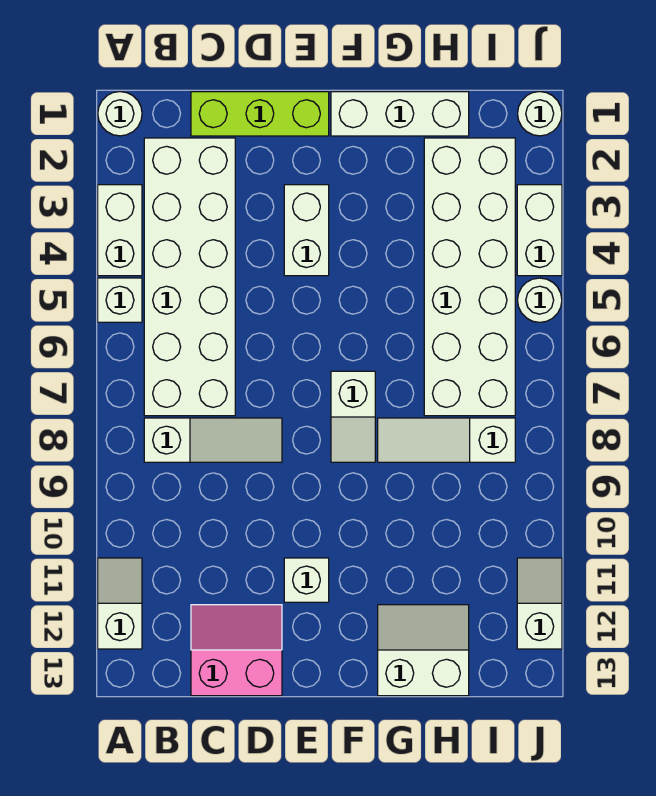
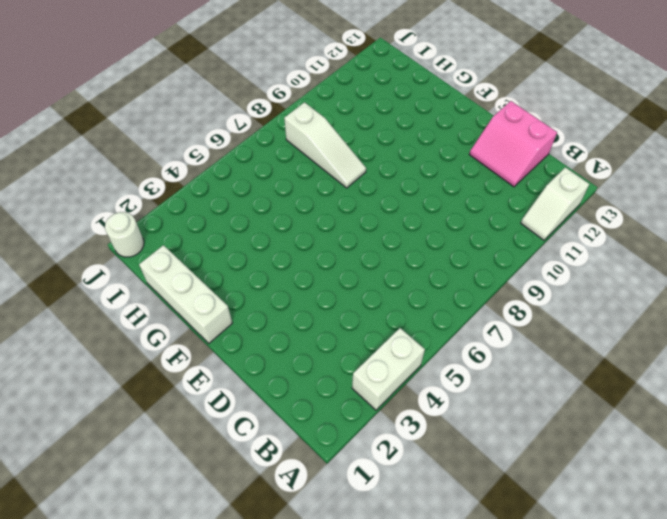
none -> white round brick A1 level 1
none -> white brick A5 level 1
none -> white brick B2:C7 level 1

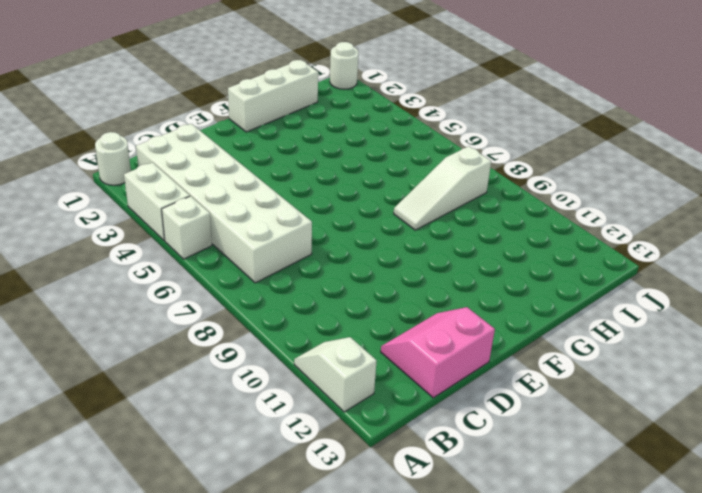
none -> white slope B8:D8 level 1 top B
none -> lime brick C1:E1 level 1
none -> white brick E3:E4 level 1

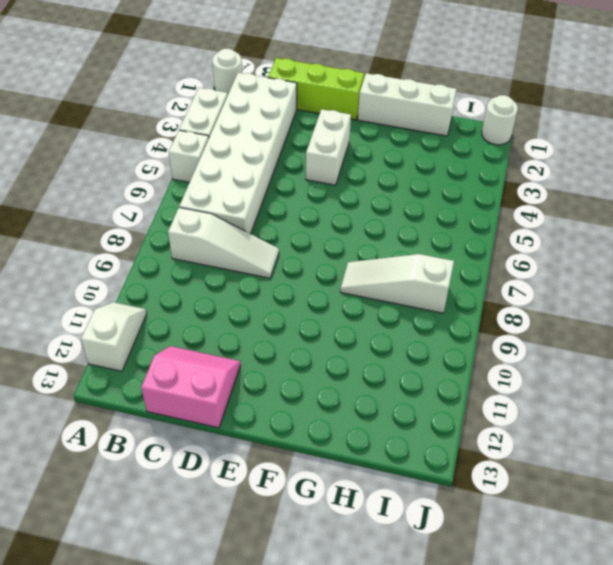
none -> white brick E11 level 1
none -> white slope F7:F8 level 1 top 7
none -> white slope G12:H13 level 1 top 13

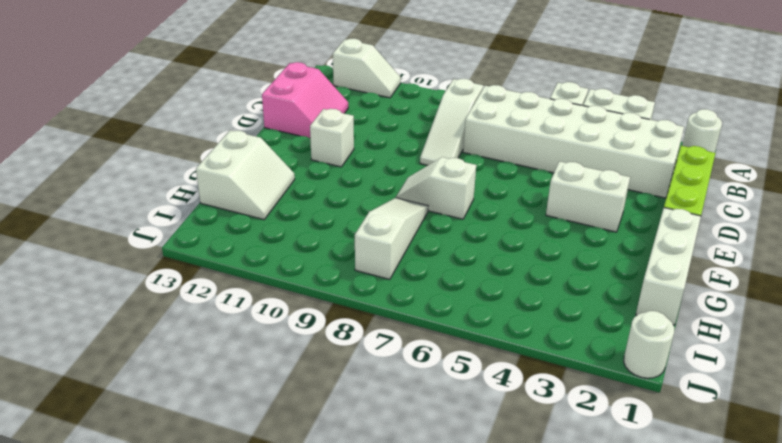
none -> white brick H2:I7 level 1
none -> white brick J3:J4 level 1
none -> white round brick J5 level 1

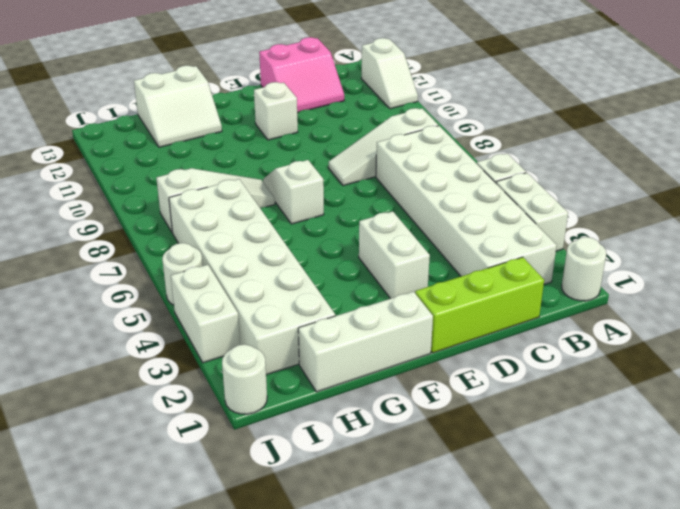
none -> white slope J11:J12 level 1 top 12

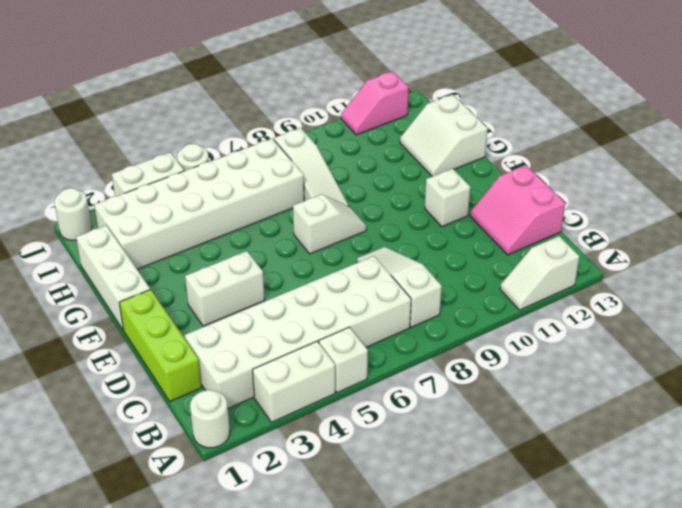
pink slope J11:J12 level 1 top 12 -> white slope J11:J12 level 1 top 12

